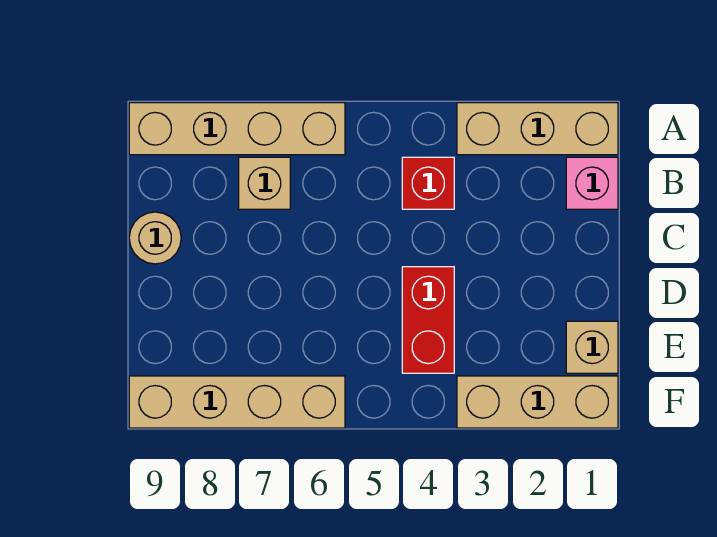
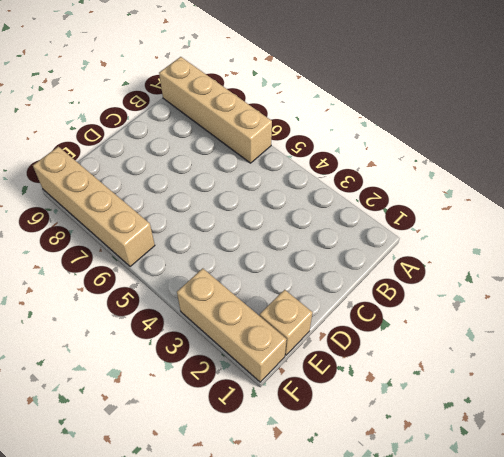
none -> tan brick A1:A3 level 1
none -> pink brick B1 level 1

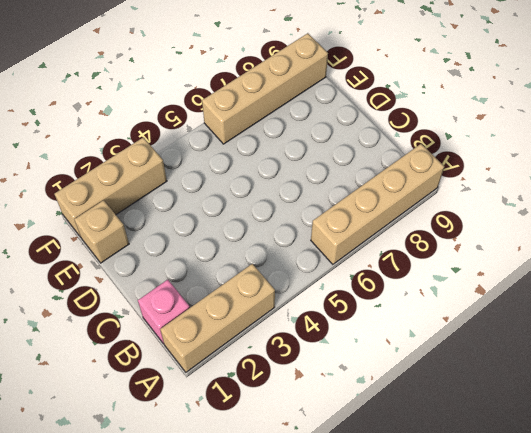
none -> red brick B4 level 1
none -> tan brick B7 level 1

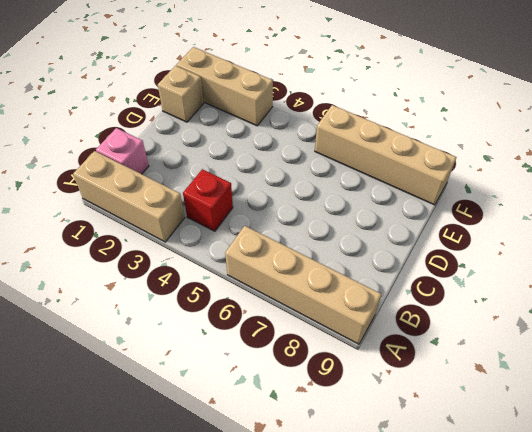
none -> tan brick B7 level 1
none -> tan round brick C9 level 1

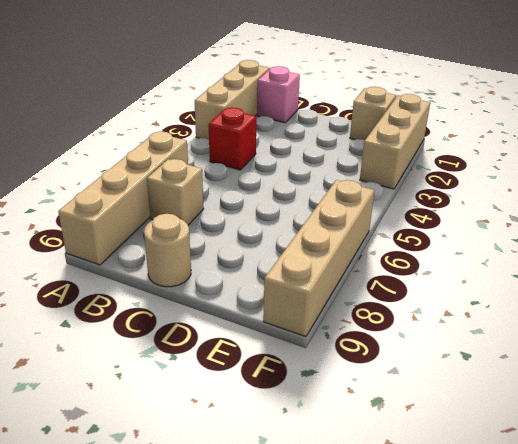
none -> red brick D4:E4 level 1

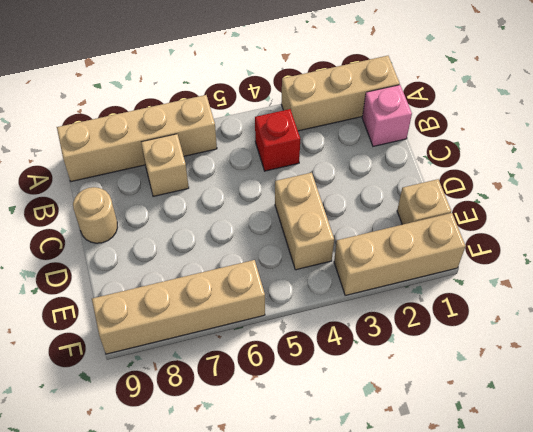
tan brick D4:E4 level 1 -> red brick D4:E4 level 1

